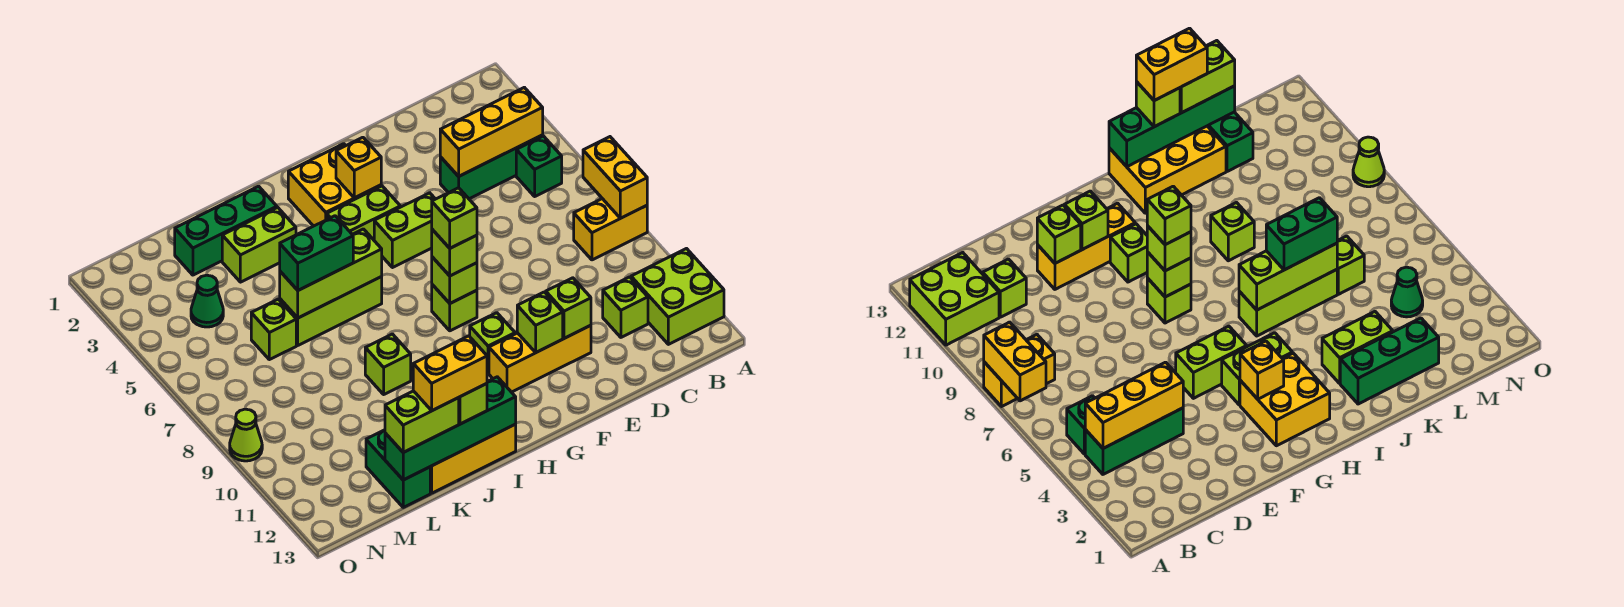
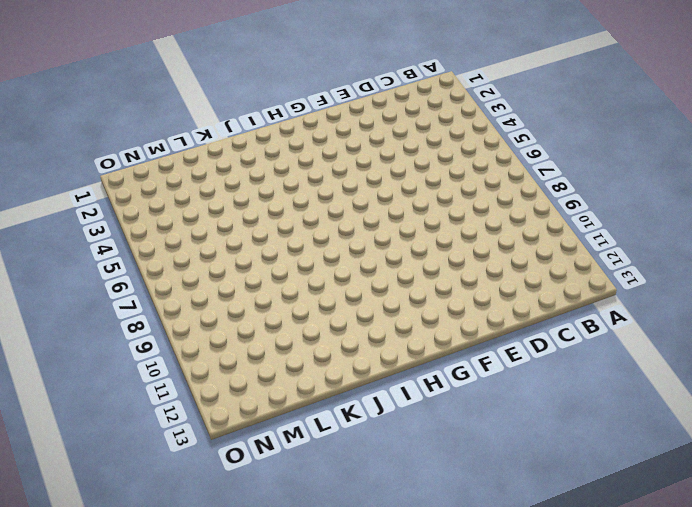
none -> yellow brick A8:B8 level 1
none -> lime brick A11:B12 level 1
none -> green brick B4:D4 level 1
none -> green brick B5 level 1

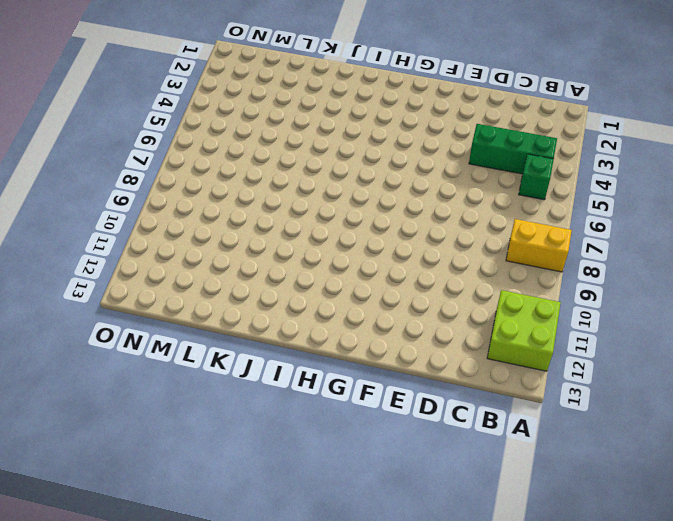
none -> lime brick C11 level 1
none -> yellow brick E11:G11 level 1
none -> lime brick F5:G5 level 1
none -> yellow brick G2:H3 level 1

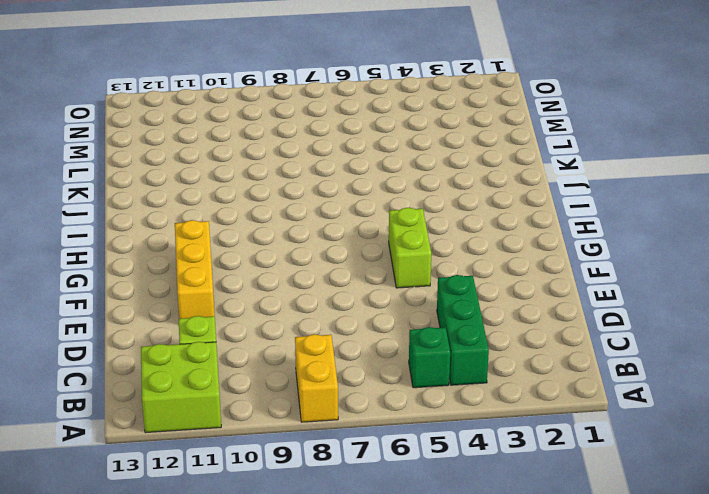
none -> yellow brick G2:H3 level 1
none -> lime brick G4:H4 level 1
none -> lime brick G8 level 1
none -> lime brick G10 level 1

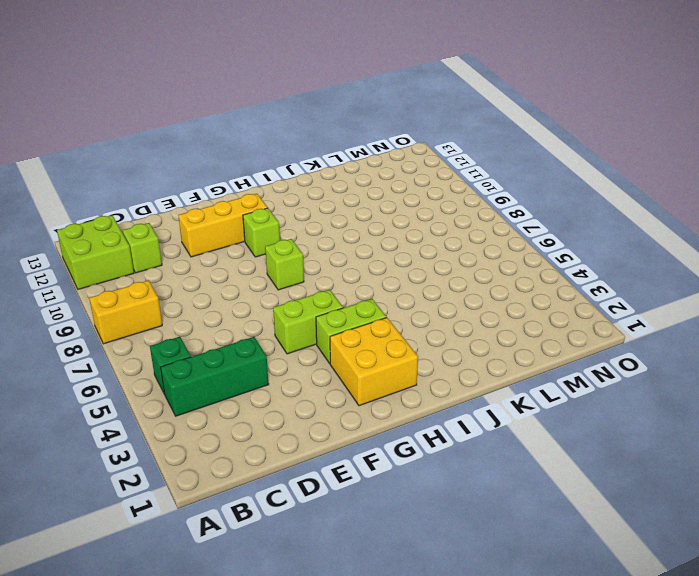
none -> lime brick I6:K6 level 1
none -> yellow brick I12:K13 level 1
none -> green brick J2:L2 level 1
none -> lime brick J3:K3 level 1

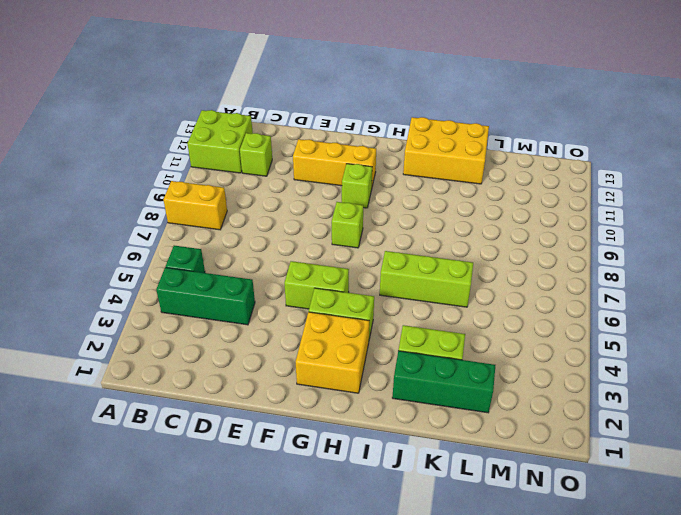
none -> lime brick J9 level 1
none -> lime brick L6 level 1
none -> green brick L12:L13 level 1
none -> green cone M4 level 1

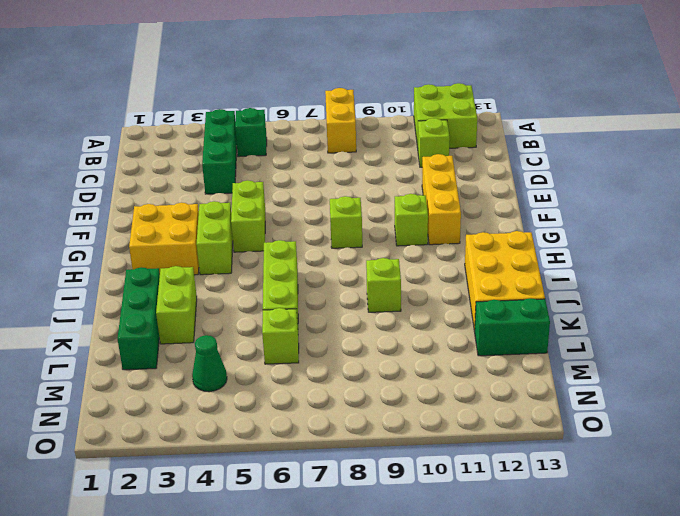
none -> lime cone O9 level 1
none -> yellow brick A7:A8 level 2
none -> yellow brick B4:D4 level 2
none -> lime brick E11 level 2

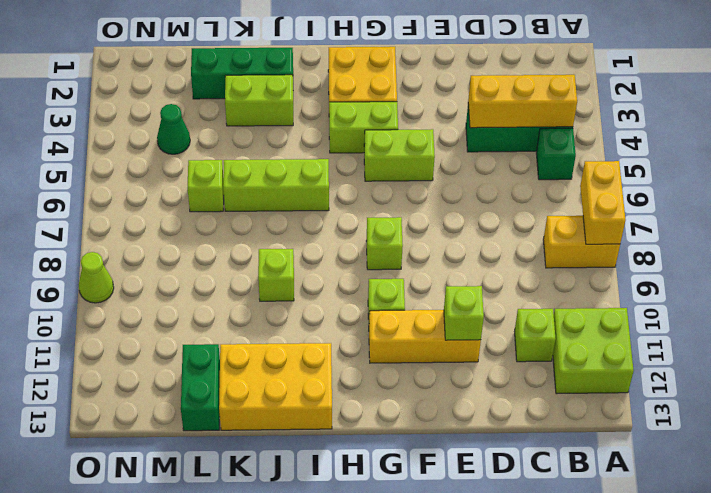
none -> lime brick F11 level 2
none -> yellow brick G3 level 2
none -> lime brick G8 level 2
none -> lime brick I6:K6 level 2

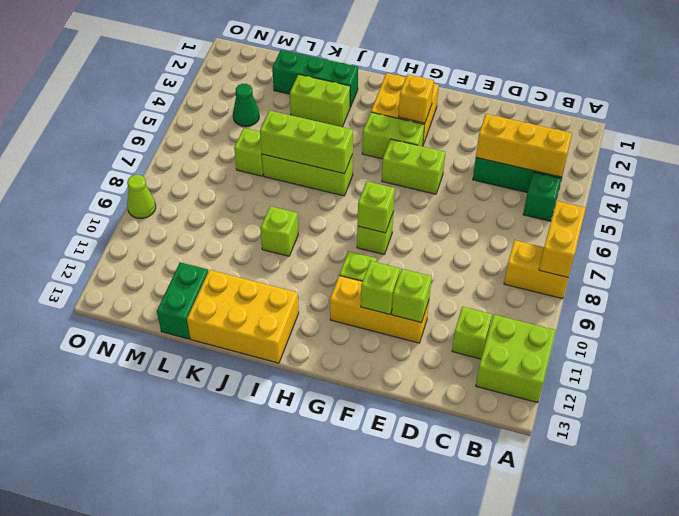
none -> green brick I13:L13 level 2
none -> lime brick G8 level 3
none -> green brick J6:K6 level 3
none -> lime brick J13 level 3

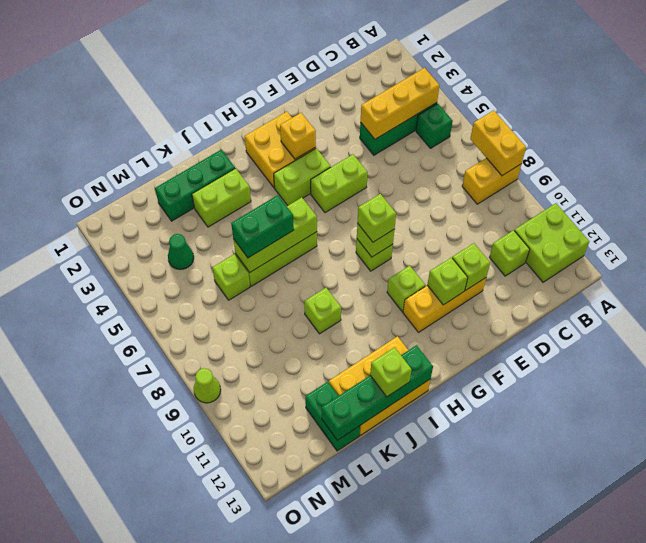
none -> lime brick K13:L13 level 3
none -> lime brick G8 level 4
none -> yellow brick J13:K13 level 4

